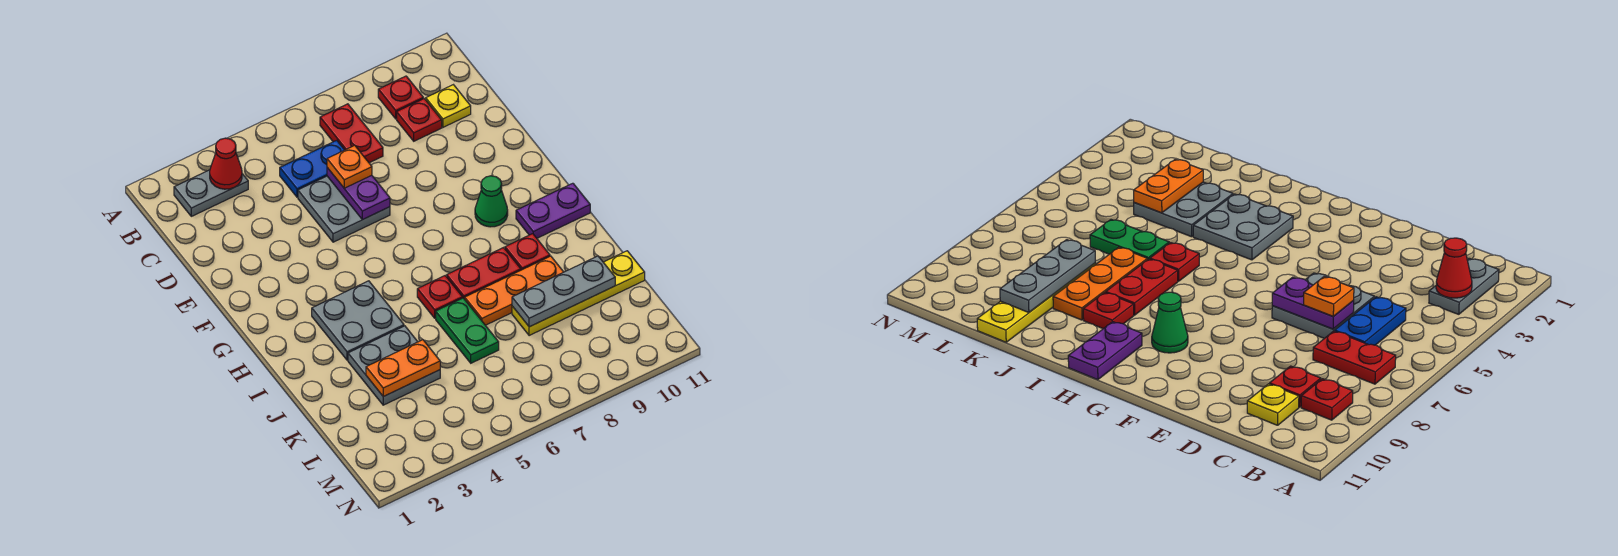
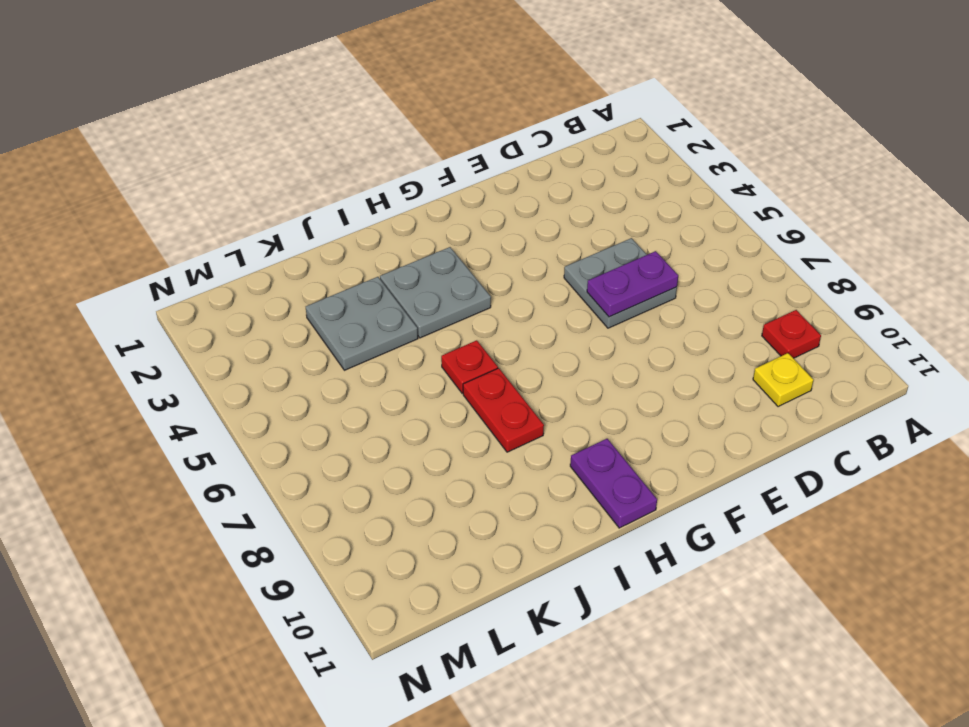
none -> grey plate B2:B3 level 1
none -> red plate B7:C7 level 1
none -> blue plate C5:C6 level 1

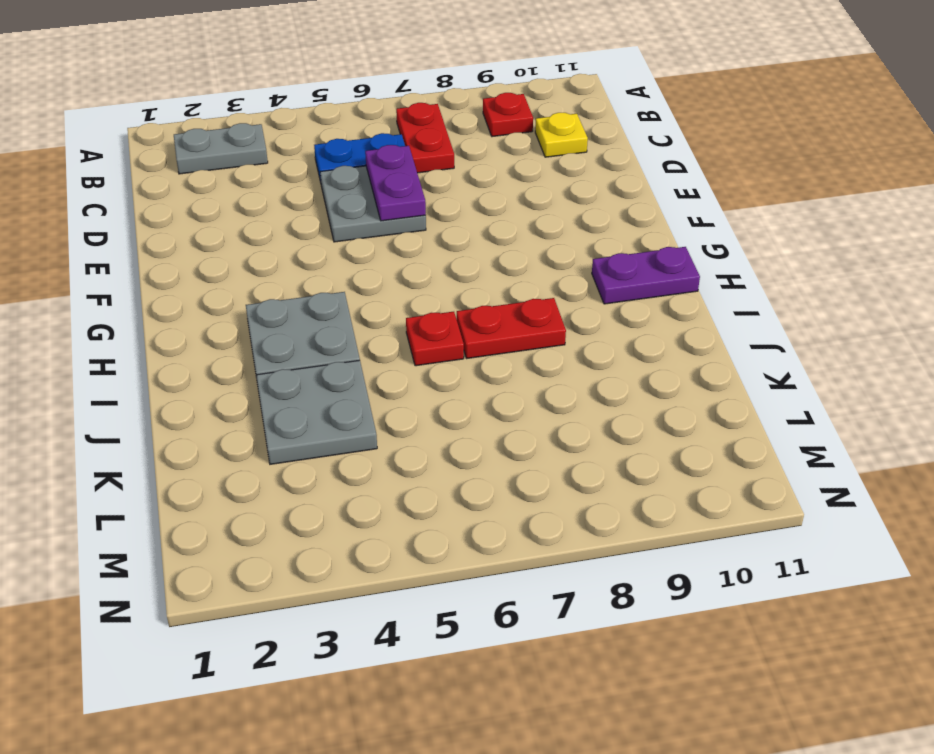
none -> red plate C9 level 1
none -> green cone G9 level 1
none -> red plate I9 level 1

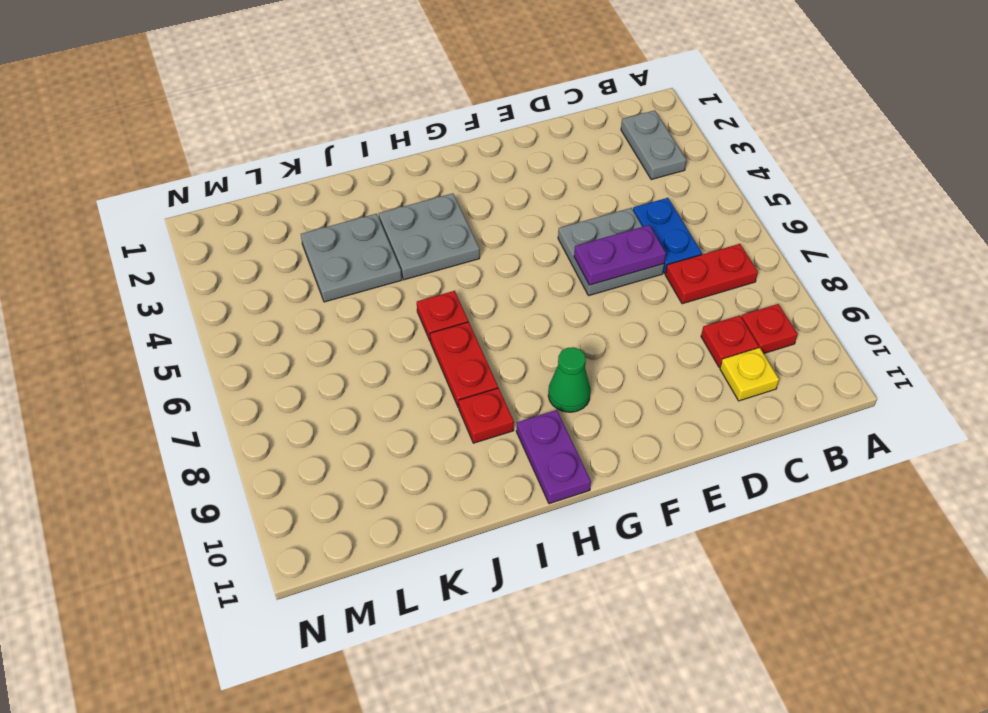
none -> green plate J6:K6 level 1
none -> orange plate J7:J9 level 1
none -> yellow plate K8:K11 level 1

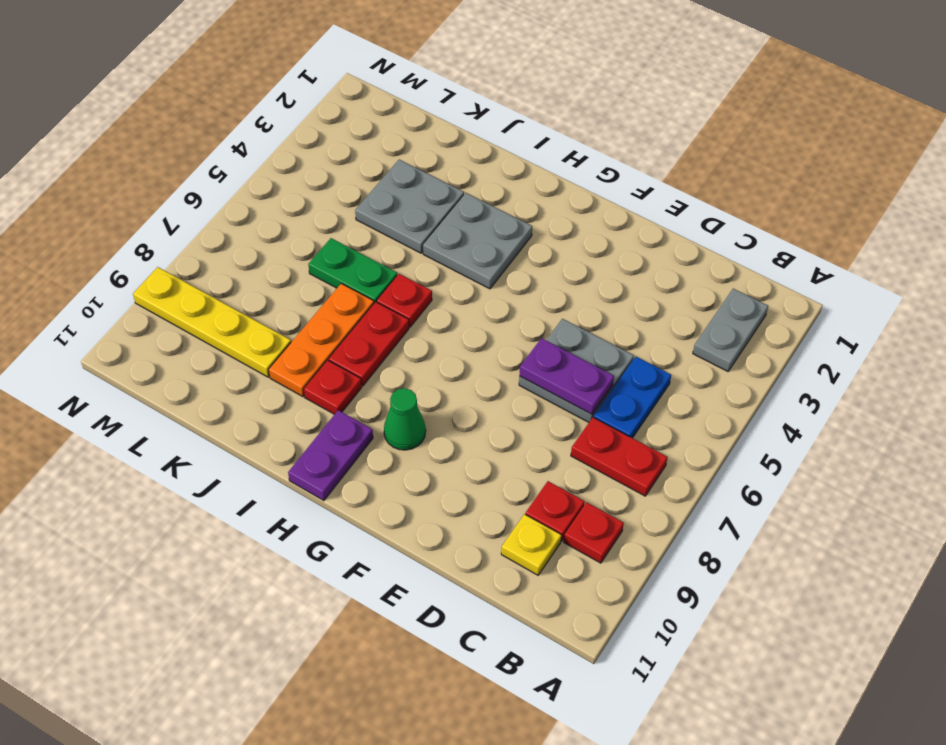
yellow plate K9:N9 level 1 -> yellow plate K8:K11 level 1
none -> red cone B3 level 2
none -> orange plate K3:K4 level 2
none -> grey plate K8:K10 level 2

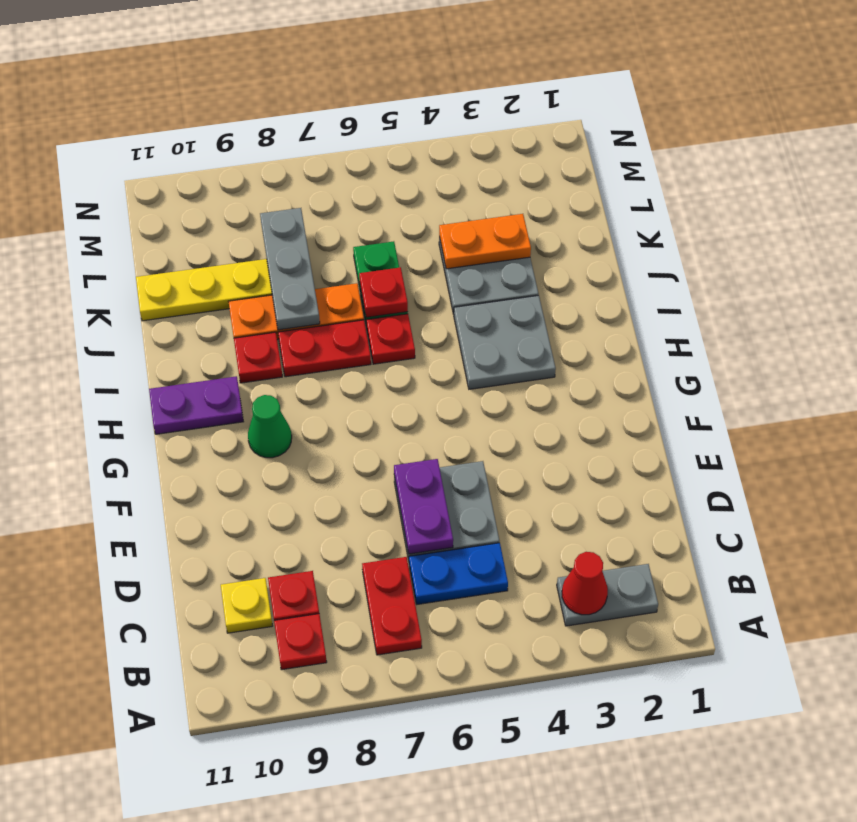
red plate J6 level 2 -> none
grey plate J8:L8 level 2 -> grey plate K8:K10 level 2
none -> orange plate D6 level 3

